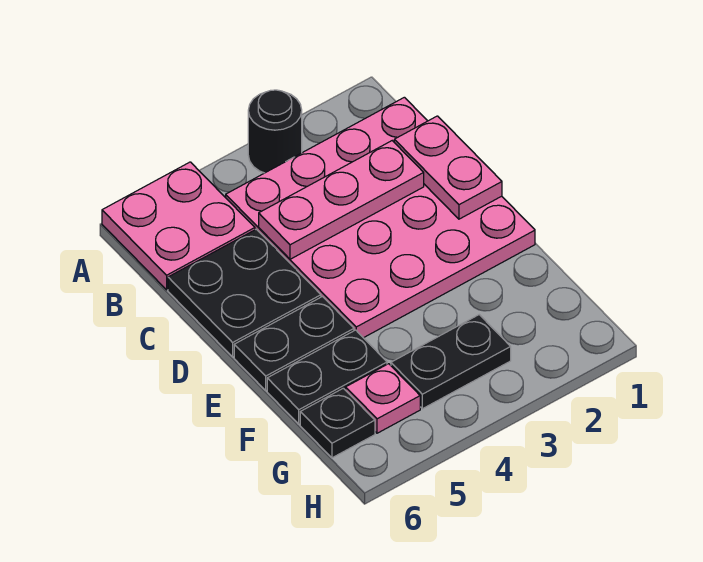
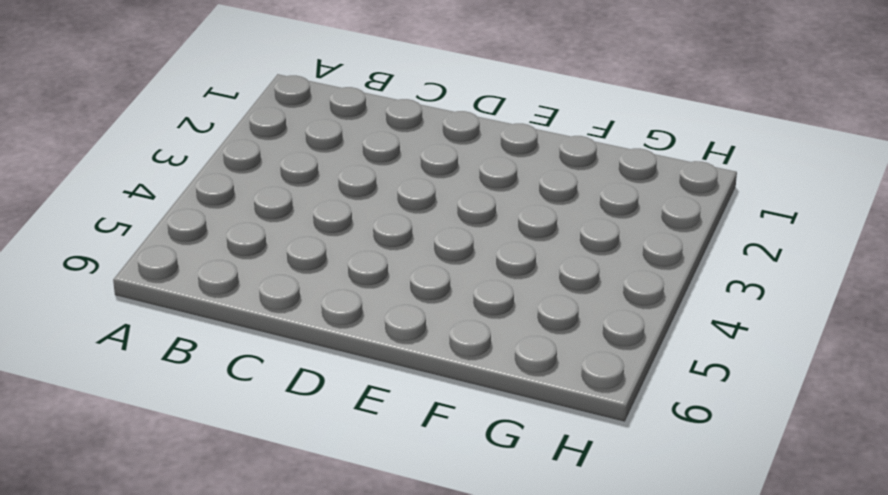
none -> black round brick A3 level 1
none -> pink plate A5:B6 level 1

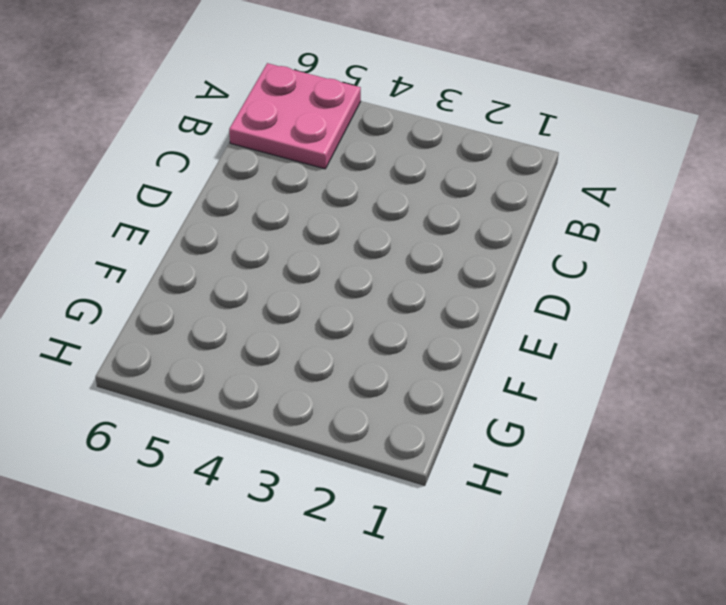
none -> black round brick A3 level 1
none -> pink plate B1:E4 level 1

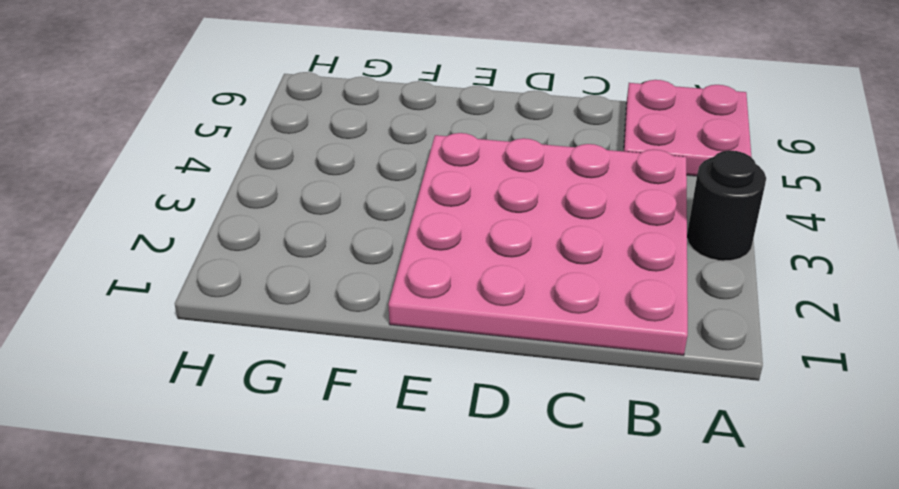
none -> black plate C5:D6 level 1
none -> black plate E5:E6 level 1

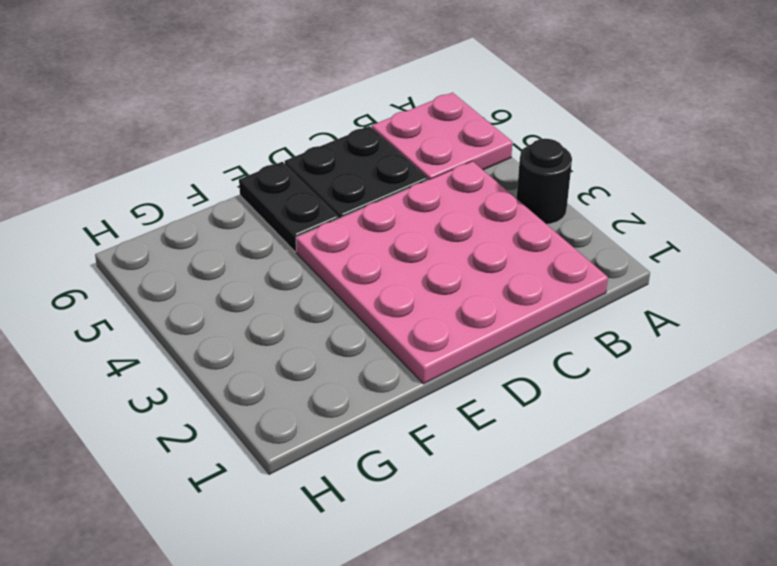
none -> black plate F5:F6 level 1
none -> black plate G3:G4 level 1

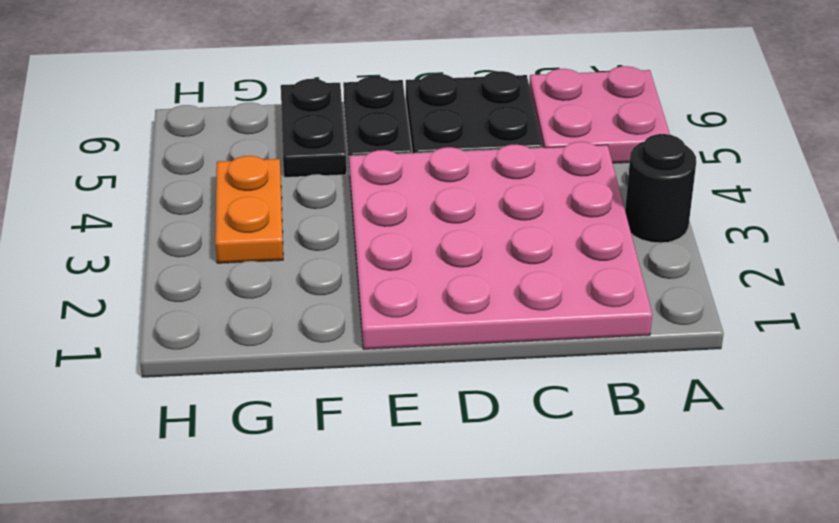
orange plate G3:G4 level 1 -> black plate G3:G4 level 1
none -> pink plate G5 level 1
none -> black plate G6 level 1

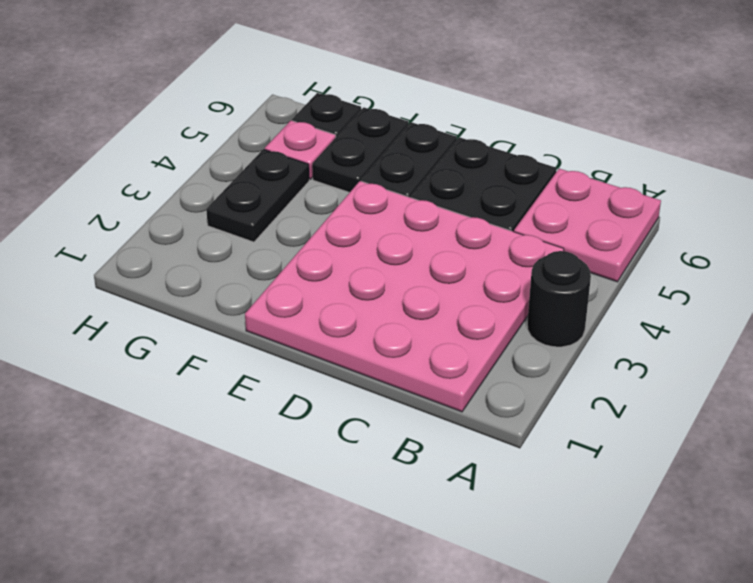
none -> pink plate C1:D1 level 2
none -> pink plate C2:C4 level 2

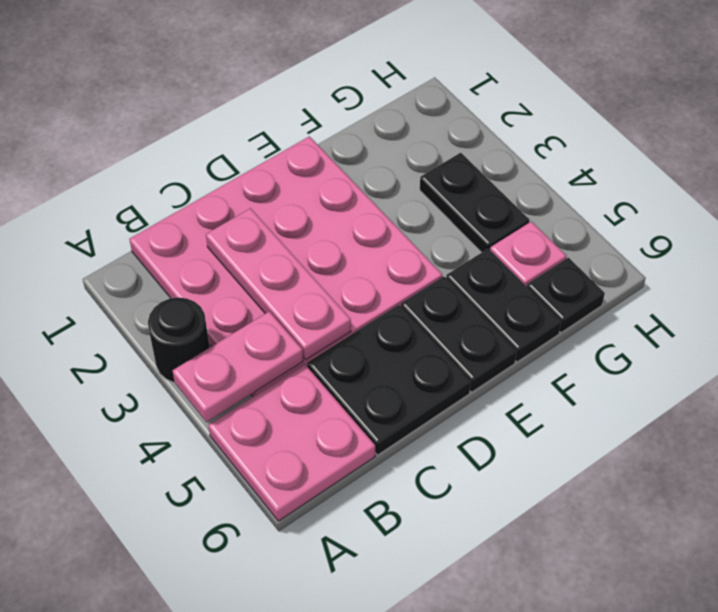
pink plate A4:B4 level 2 -> pink plate C1:D1 level 2

